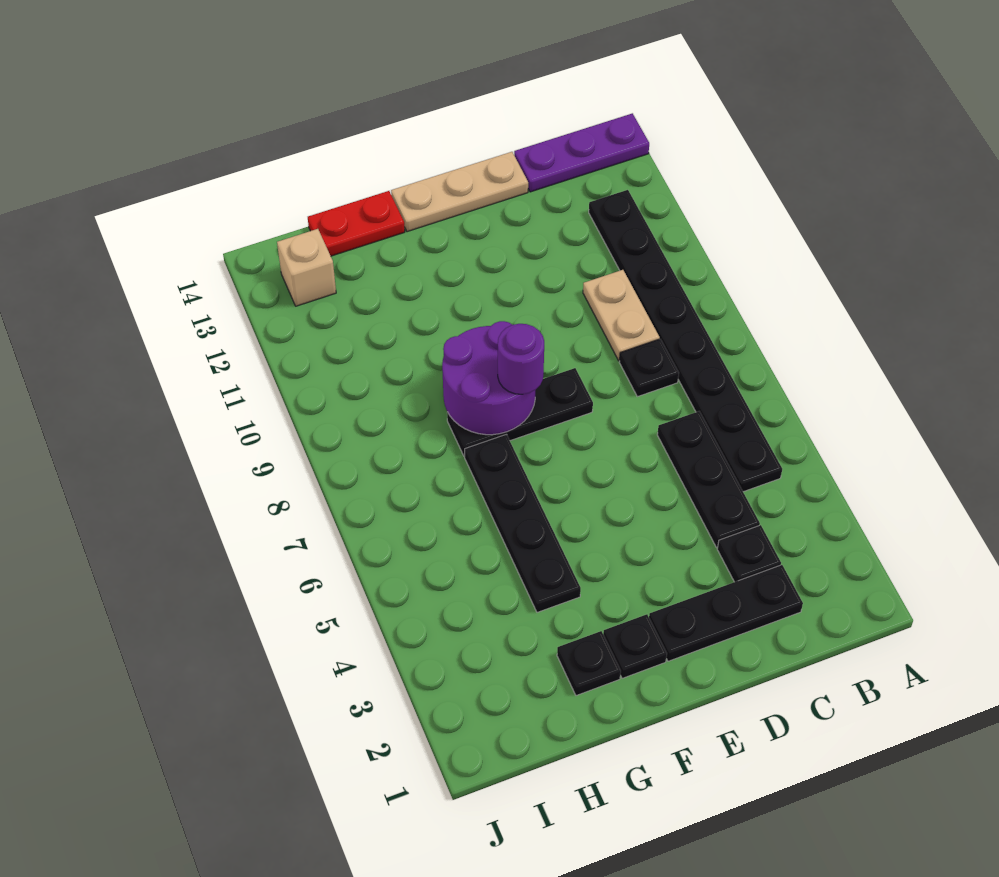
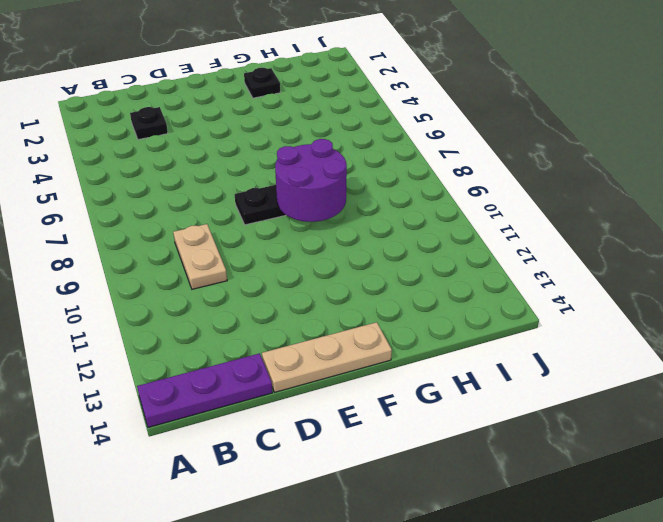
none -> black plate B5:B12 level 1
none -> black plate C2:E2 level 1
none -> black plate C4:C6 level 1

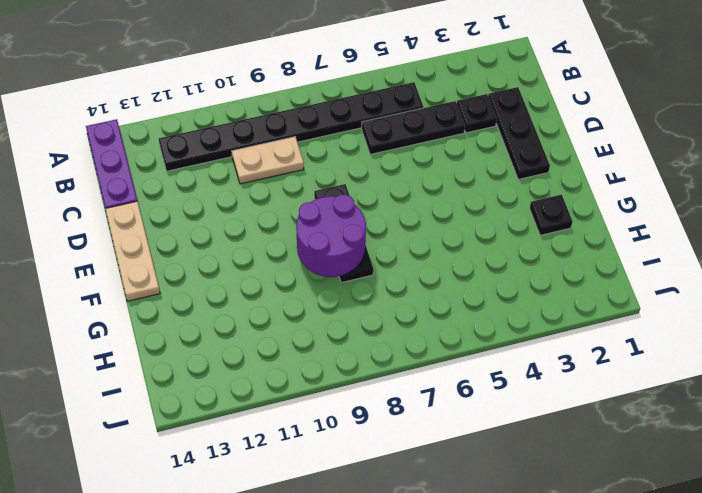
none -> black plate C8 level 1
none -> black plate F2 level 1
none -> black plate G4:G7 level 1

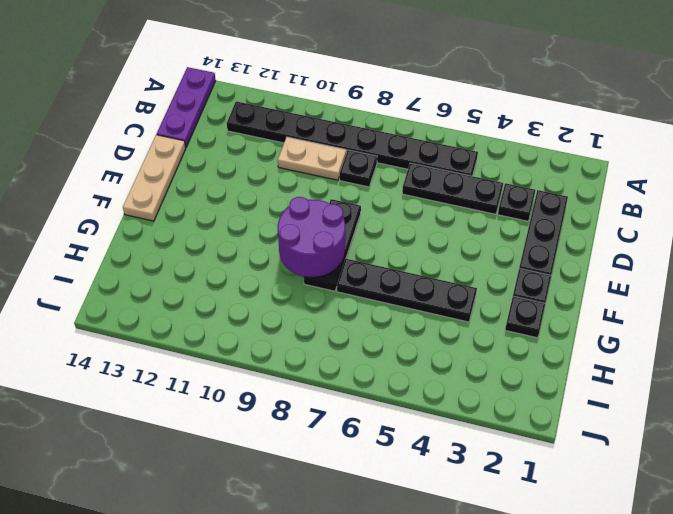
none -> red plate G14:H14 level 1
none -> tan brick I13 level 1
none -> purple round brick F8 level 3

